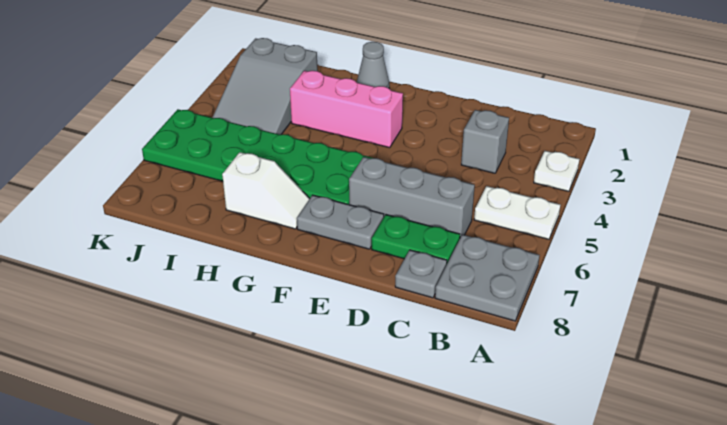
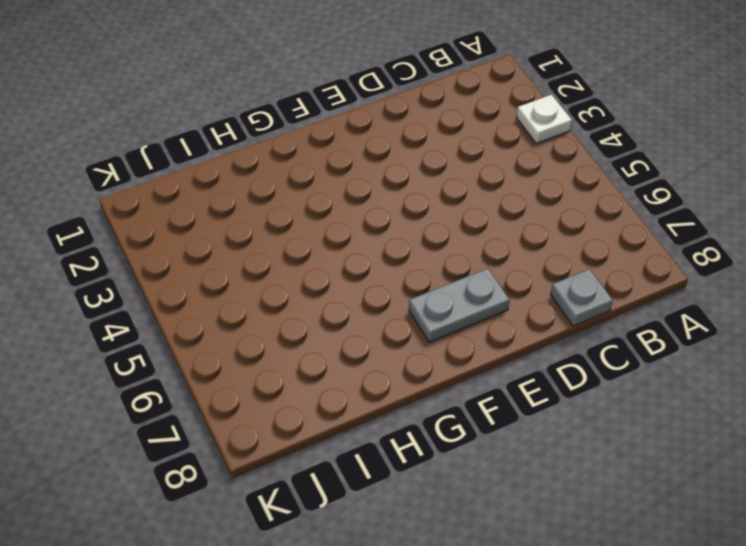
none -> white plate A5:B5 level 1
none -> grey plate A7:B8 level 1
none -> grey brick C3 level 1

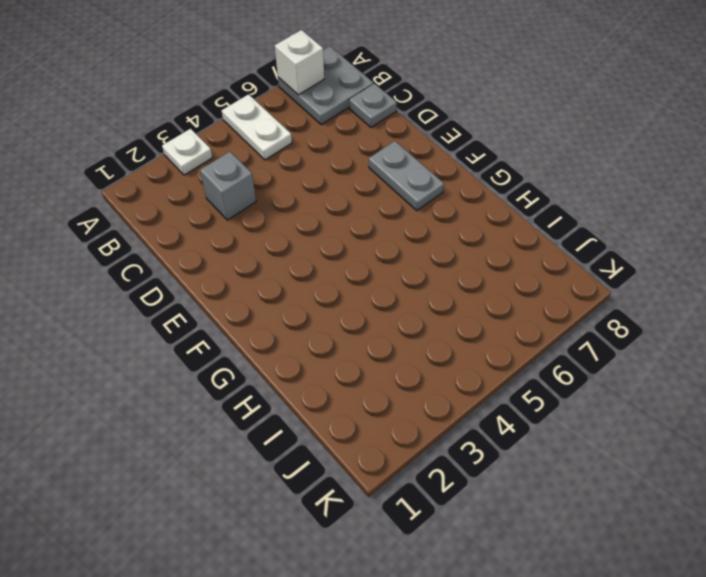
white brick A7 level 2 -> none
none -> grey brick C6:E6 level 1
none -> green plate C7:D7 level 1
none -> pink brick F3:H3 level 1

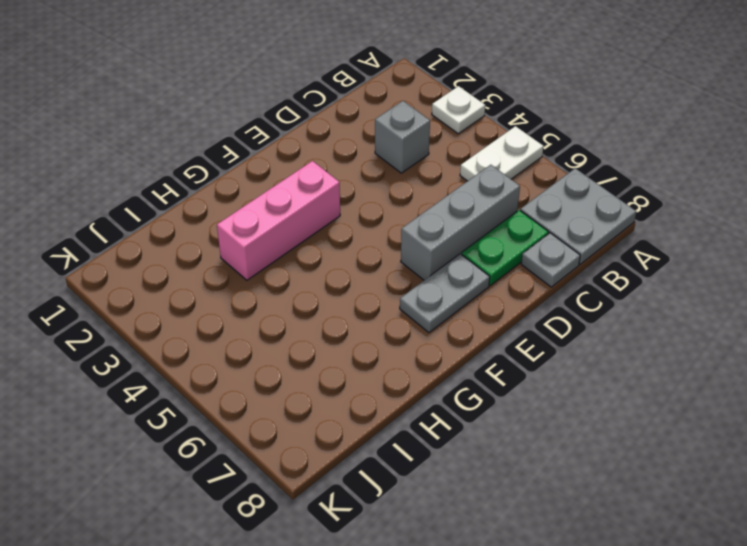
none -> green plate F5:K6 level 1
none -> grey cone G1 level 1
none -> white slope G7:H7 level 1 top H

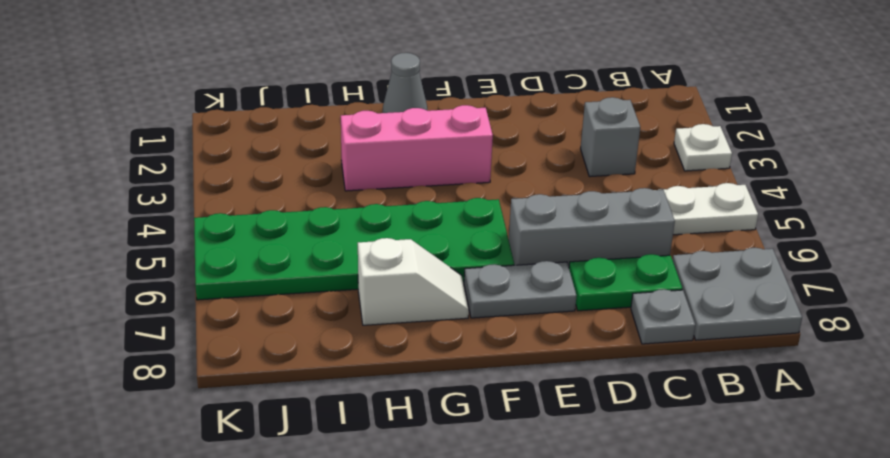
none -> grey slope I2:J4 level 1 top 2

